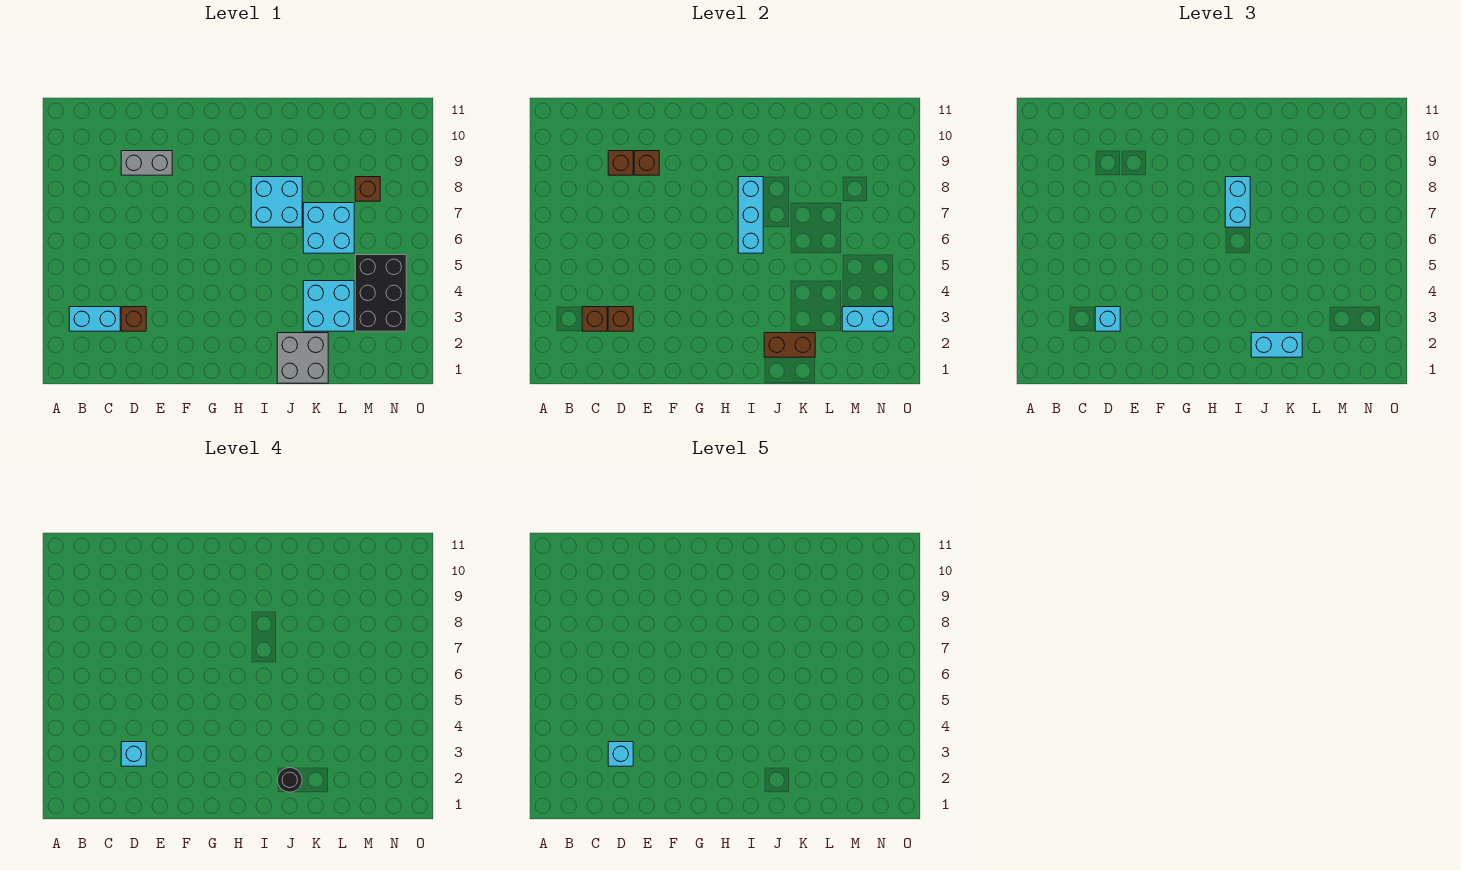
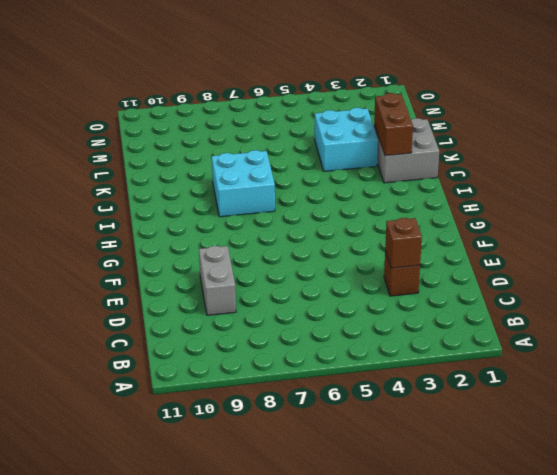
none -> cyan brick B3:C3 level 1
none -> cyan brick K6:L7 level 1
none -> black brick M3:N5 level 1

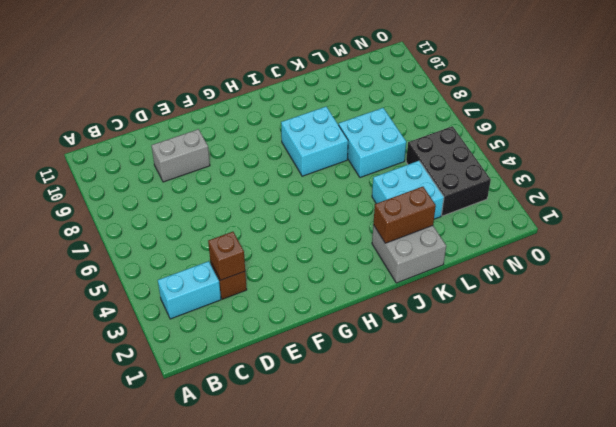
none -> brown brick M8 level 1
none -> brown brick C3 level 2
none -> brown brick D9 level 2

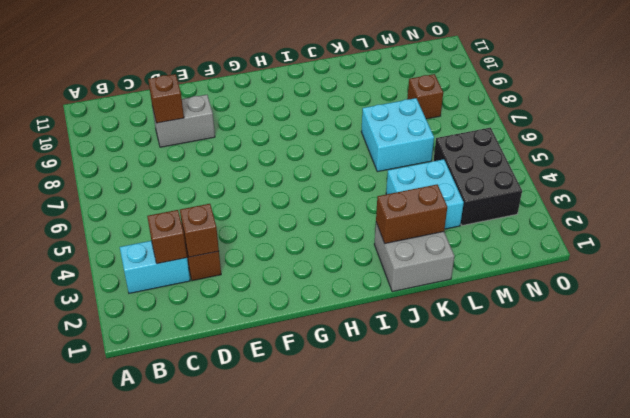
none -> cyan brick I7:J8 level 1
none -> brown brick E9 level 2
none -> cyan brick I6:I8 level 2

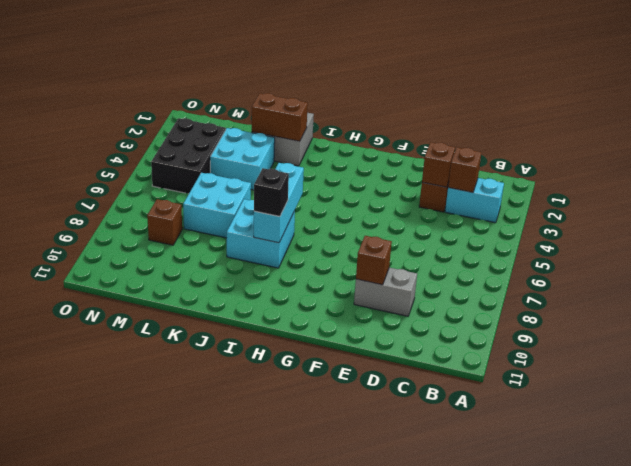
black brick I8 level 3 -> cyan brick I7:I8 level 3
none -> brown brick D9 level 2
none -> cyan brick M3:N3 level 2
none -> cyan brick D3 level 3

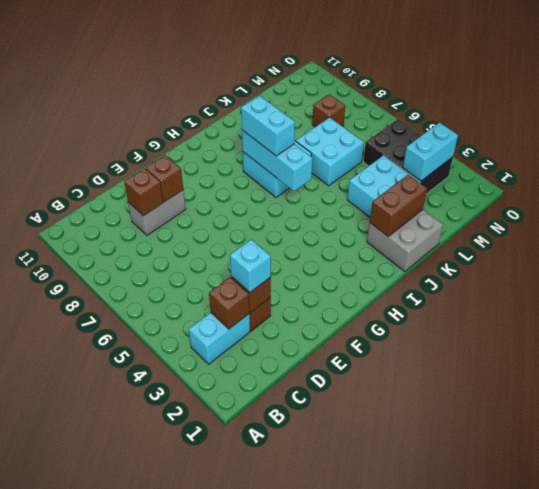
none -> cyan brick J2:K2 level 3
none -> cyan brick D3 level 4
none -> black round brick J2 level 4

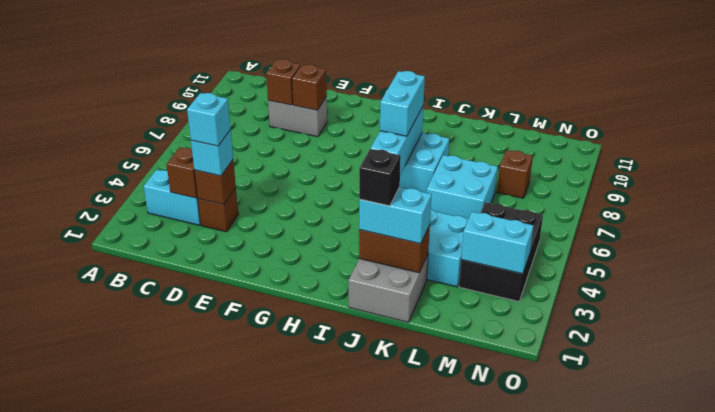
black brick J2 level 4 -> black round brick J2 level 4
none -> cyan brick D3 level 5

